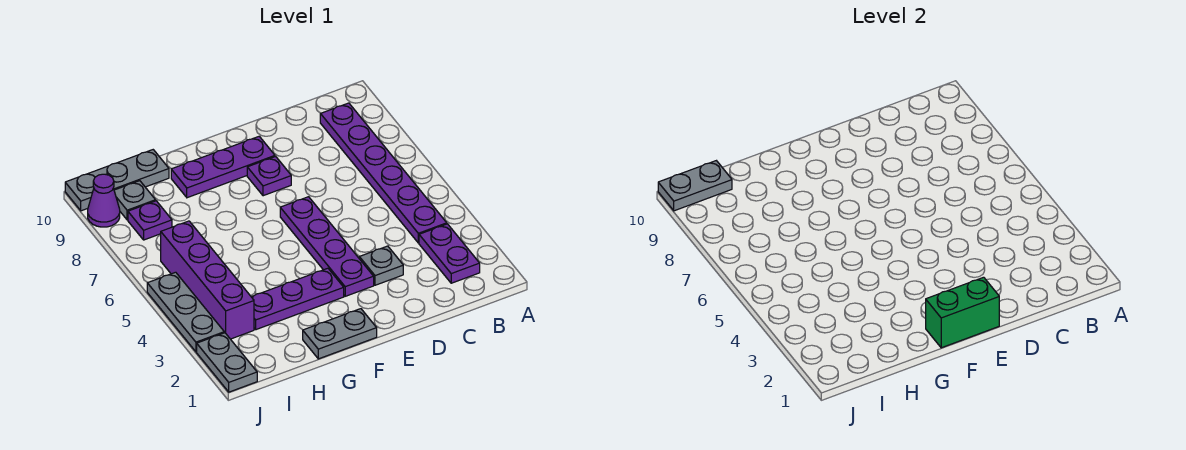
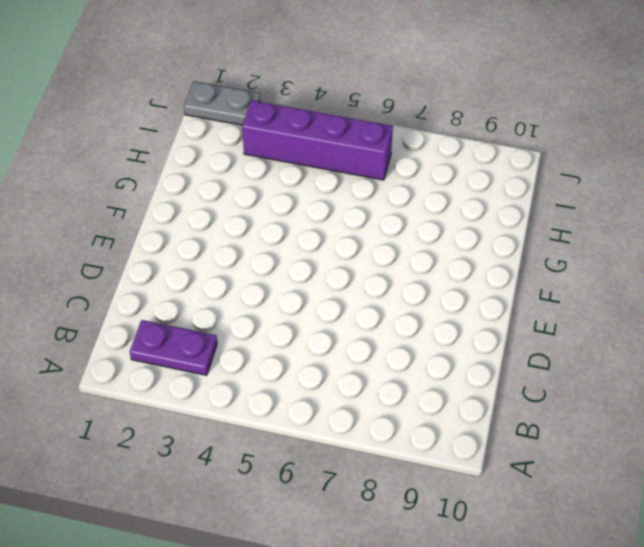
none -> purple plate B4:B9 level 1
none -> grey plate D3 level 1
none -> purple plate E3:E6 level 1

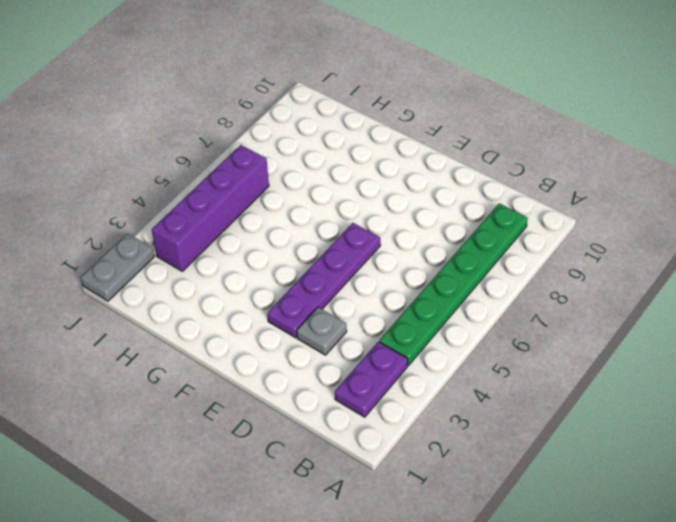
green plate B4:B9 level 1 -> purple plate B4:B9 level 1
none -> purple plate E8 level 1
none -> purple plate E9:G9 level 1
none -> grey plate F1:G1 level 1

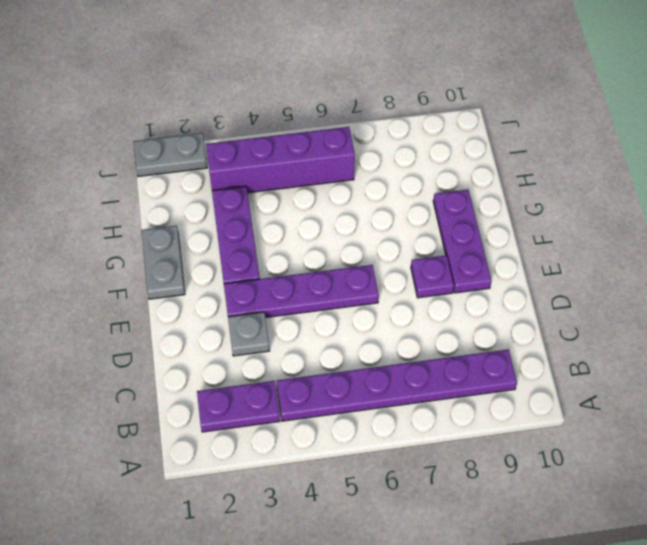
none -> grey plate H10:J10 level 1
none -> purple plate I8 level 1
none -> grey plate I9 level 1

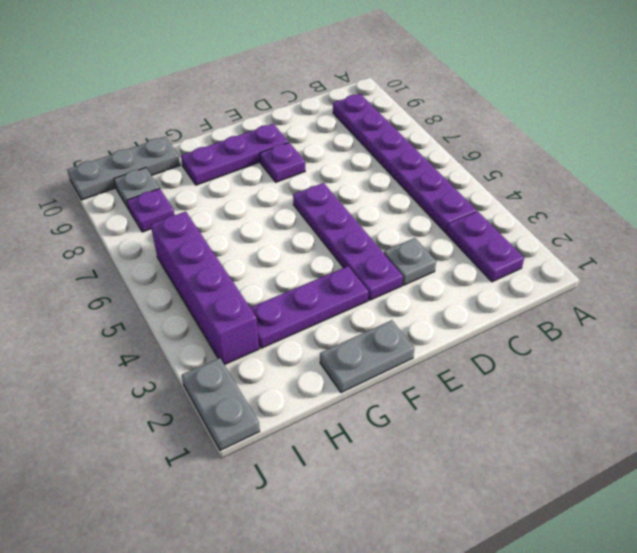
none -> grey plate J3:J5 level 1
none -> purple cone J9 level 1
none -> green brick E1:F1 level 2

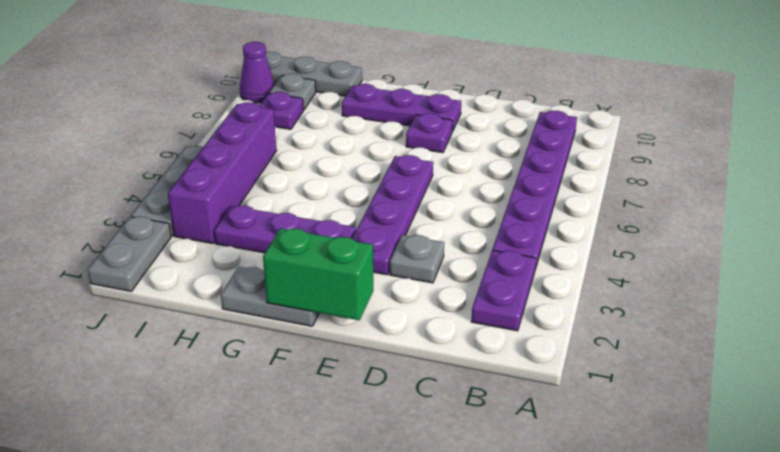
none -> grey plate I10:J10 level 2

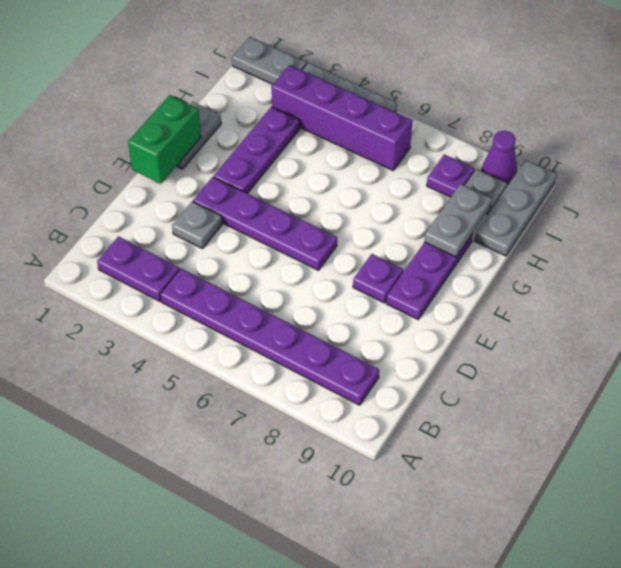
grey plate G9:H9 level 2 -> grey plate I10:J10 level 2

